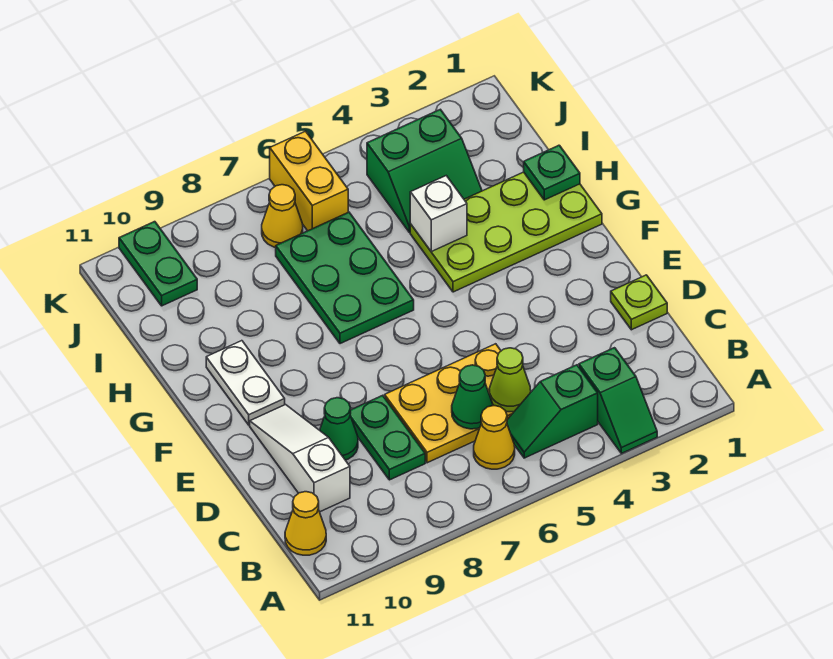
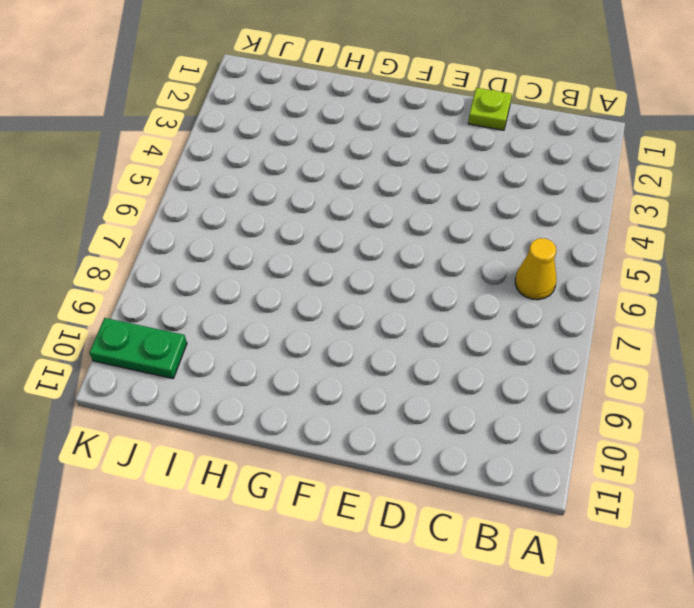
none -> green slope A3:B3 level 1 top B
none -> green slope B4:B5 level 1 top 4
none -> yellow cone B11 level 1

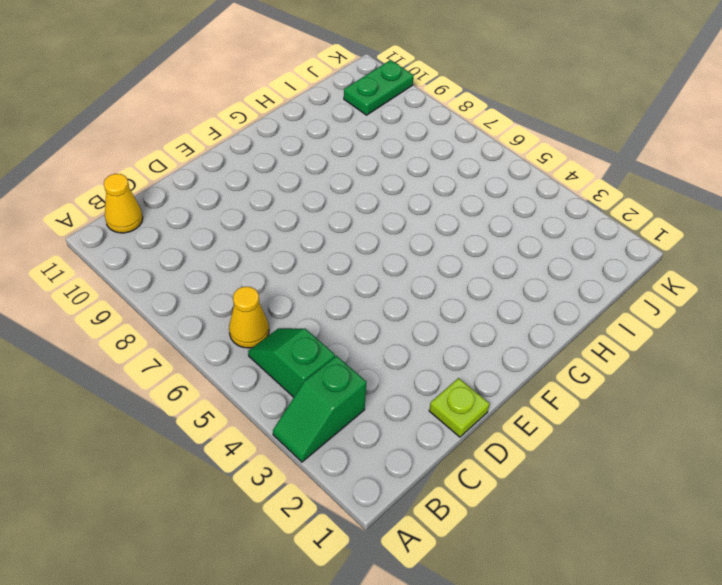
none -> yellow plate C5:D7 level 1
none -> green plate C8:D8 level 1
none -> white slope C10:E10 level 1 top C

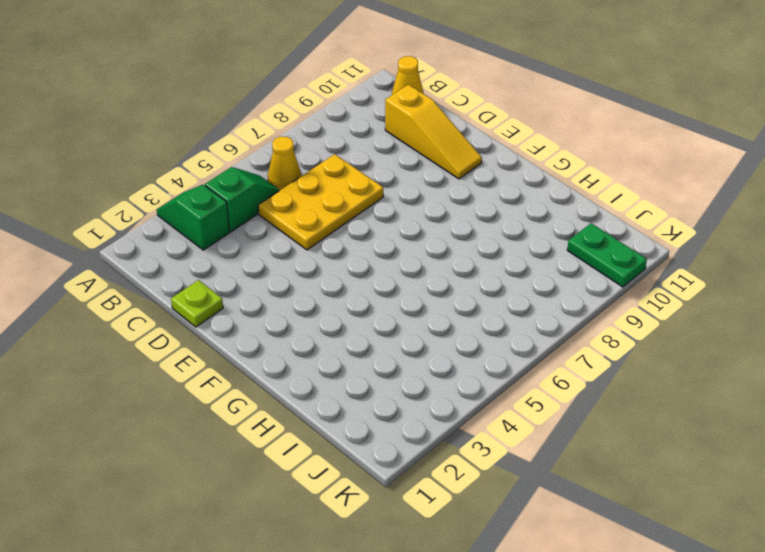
yellow slope C10:E10 level 1 top C -> white slope C10:E10 level 1 top C
none -> green plate C8:D8 level 1
none -> green cone D9 level 1
none -> white plate F10:G10 level 1

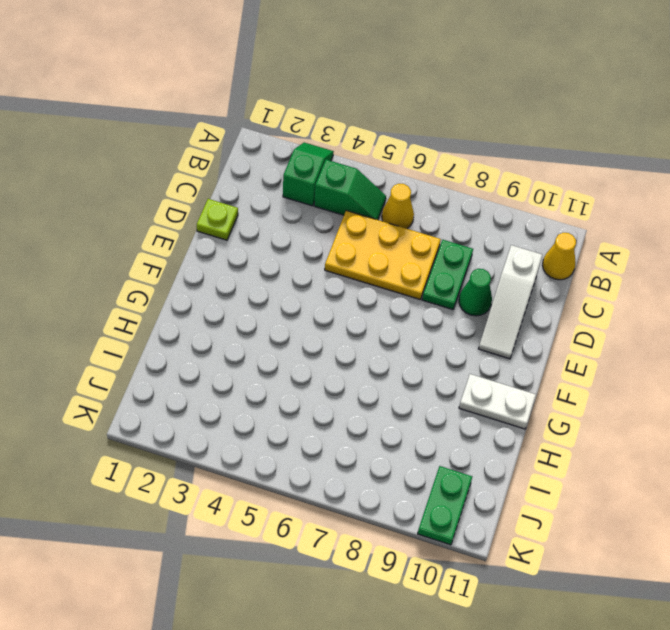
white plate G10:G11 level 1 -> white plate F10:G10 level 1
none -> lime plate G1:H4 level 1
none -> green plate G6:I7 level 1
none -> green slope I3:J4 level 1 top J

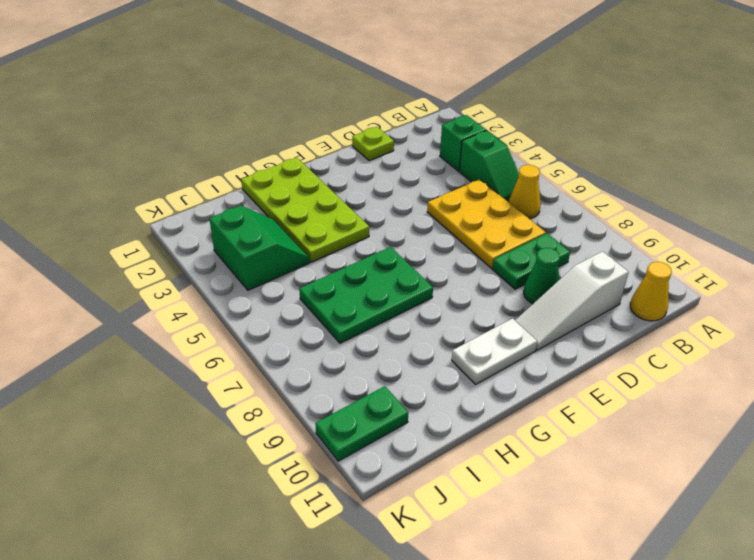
none -> yellow brick J6:K6 level 1
none -> yellow cone J7 level 1
none -> lime cone C5 level 2

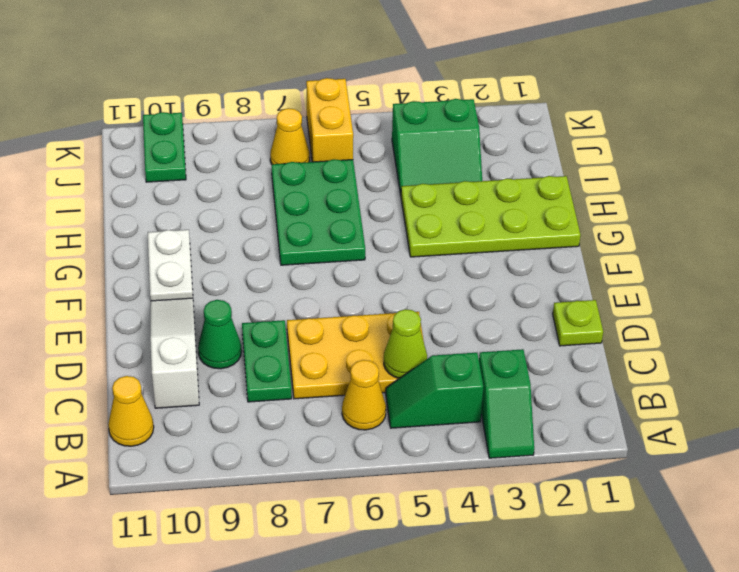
none -> green cone C6 level 2
none -> green plate H1 level 2
none -> white brick H4 level 2

